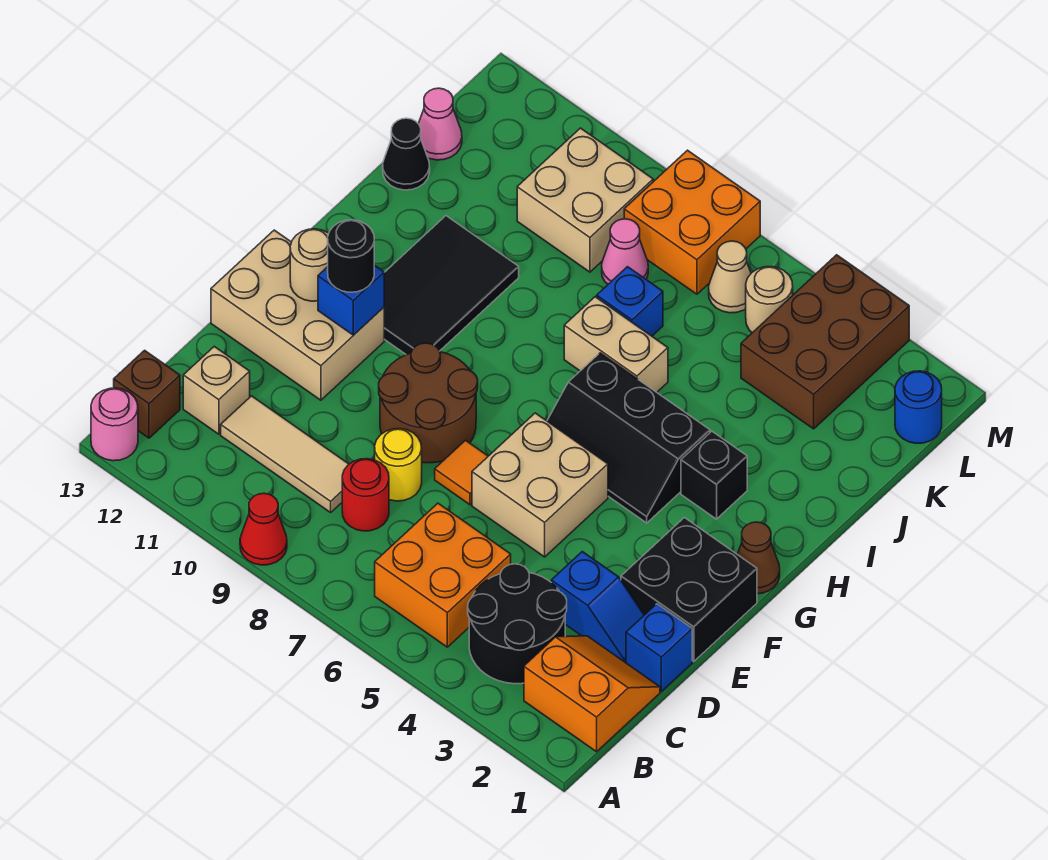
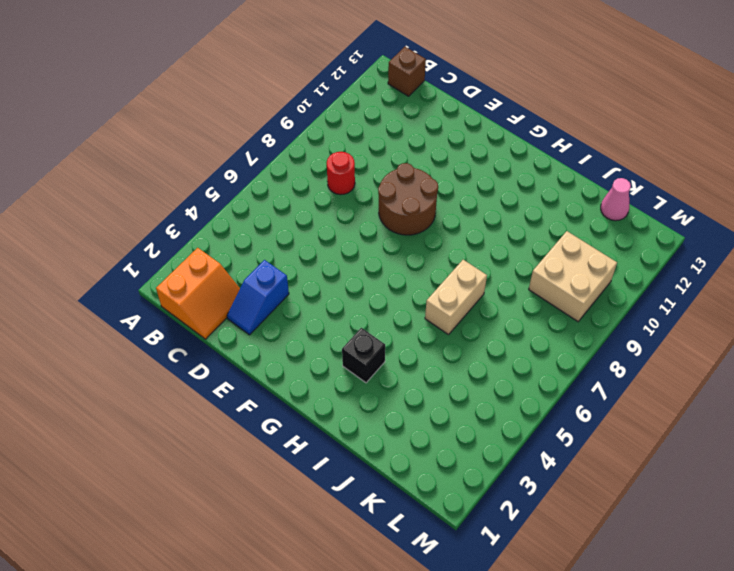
none -> red cone A9 level 1
none -> pink round brick A13 level 1
none -> black round brick B3:C4 level 1
none -> orange brick B5:C6 level 1

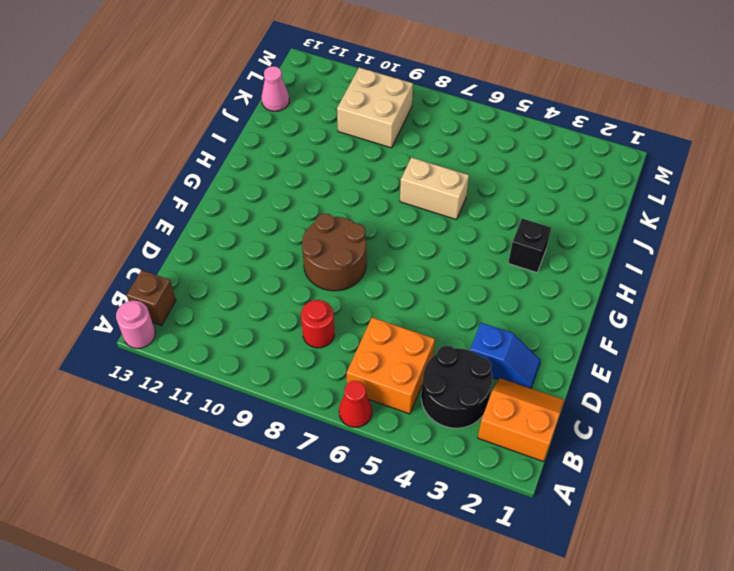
red cone A6 level 1 -> red cone A9 level 1
none -> tan tile C9:C11 level 1
none -> tan brick C12 level 1
none -> blue brick D1 level 1
none -> yellow round brick D8 level 1

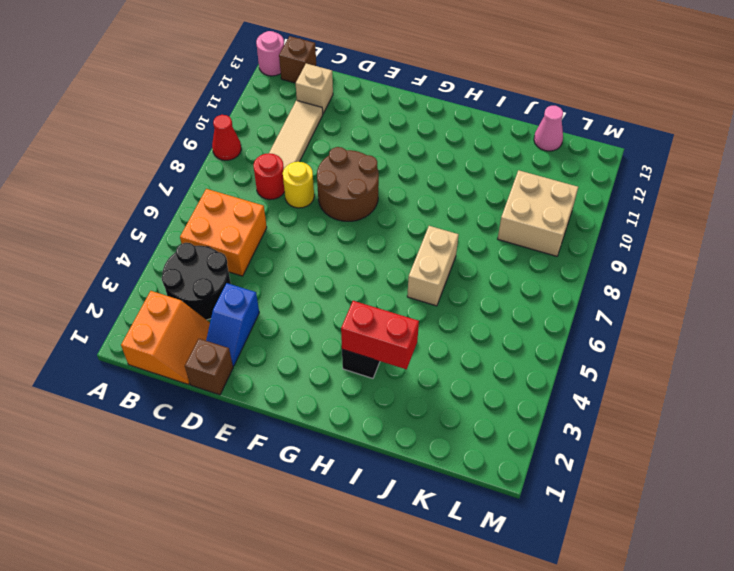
brown brick D1 level 1 -> blue brick D1 level 1
red brick H3:I3 level 2 -> none
none -> black brick E1:F2 level 1
none -> tan brick E5:F6 level 1
none -> orange tile E7 level 1
none -> tan brick E11:F13 level 1

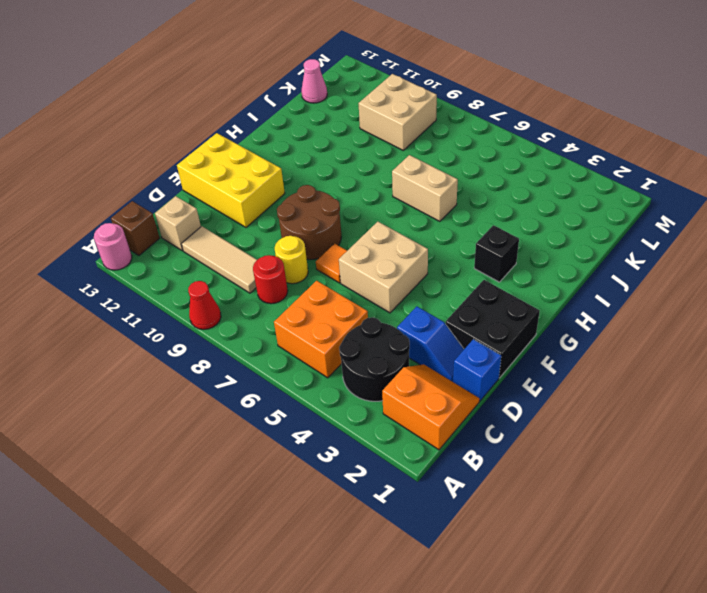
yellow brick E11:F13 level 1 -> tan brick E11:F13 level 1
none -> brown cone G1 level 1
none -> black slope G4:H6 level 1 top H
none -> black tile G10:I11 level 1
none -> blue brick J7 level 1

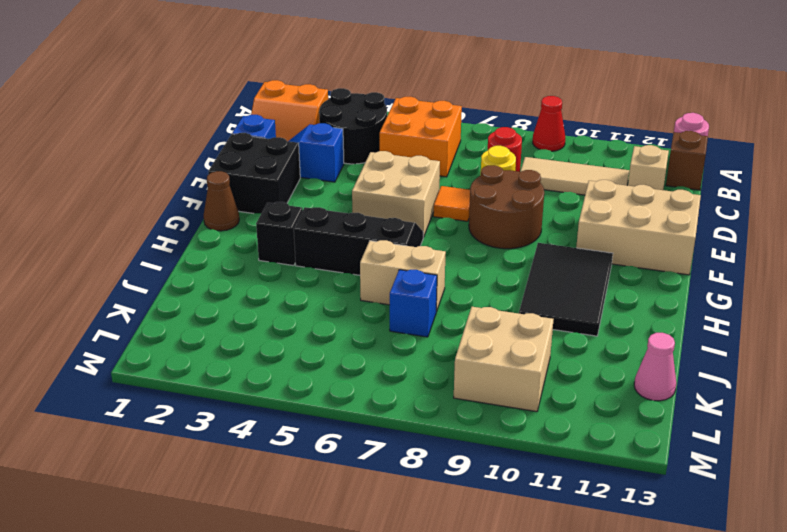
none -> black cone J13 level 1
none -> brown brick K3:M4 level 1
none -> pink cone K8 level 1
none -> blue round brick L1 level 1

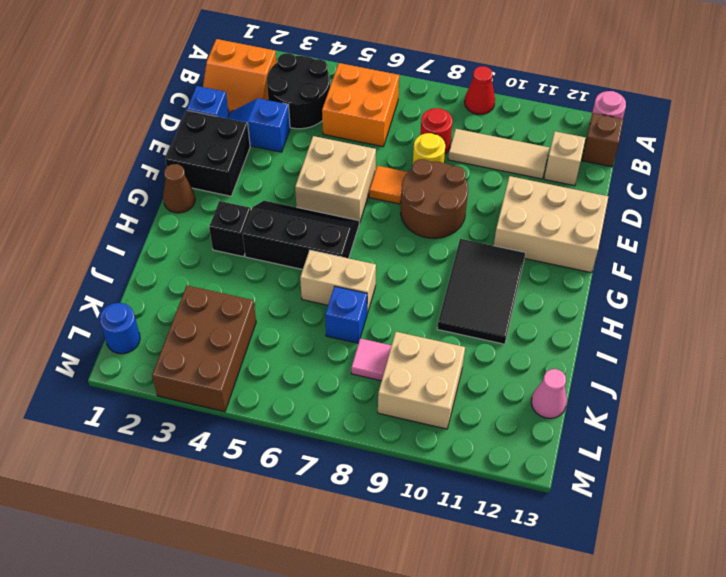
pink tile K8 level 1 -> pink cone K8 level 1
none -> black cone J13 level 1
none -> tan round brick L5 level 1
none -> tan cone L6 level 1
none -> orange brick L7:M8 level 1

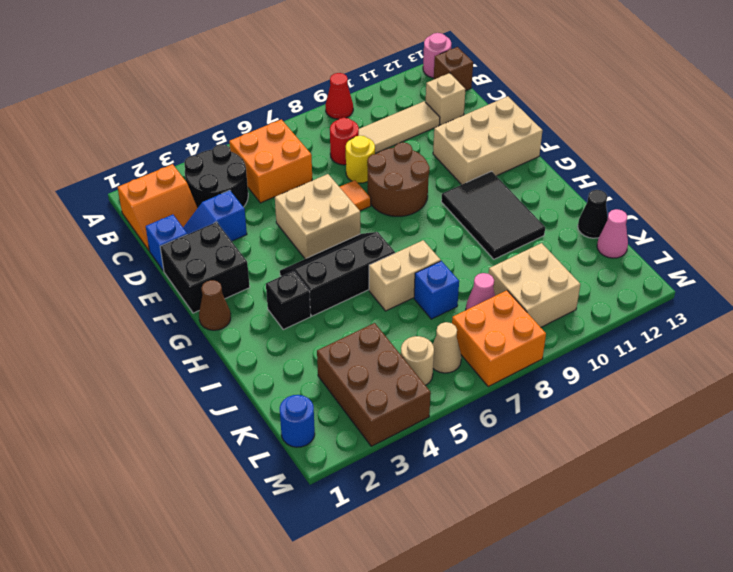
none -> blue brick F11 level 2
none -> tan round brick F12 level 2
none -> black round brick F11 level 3

